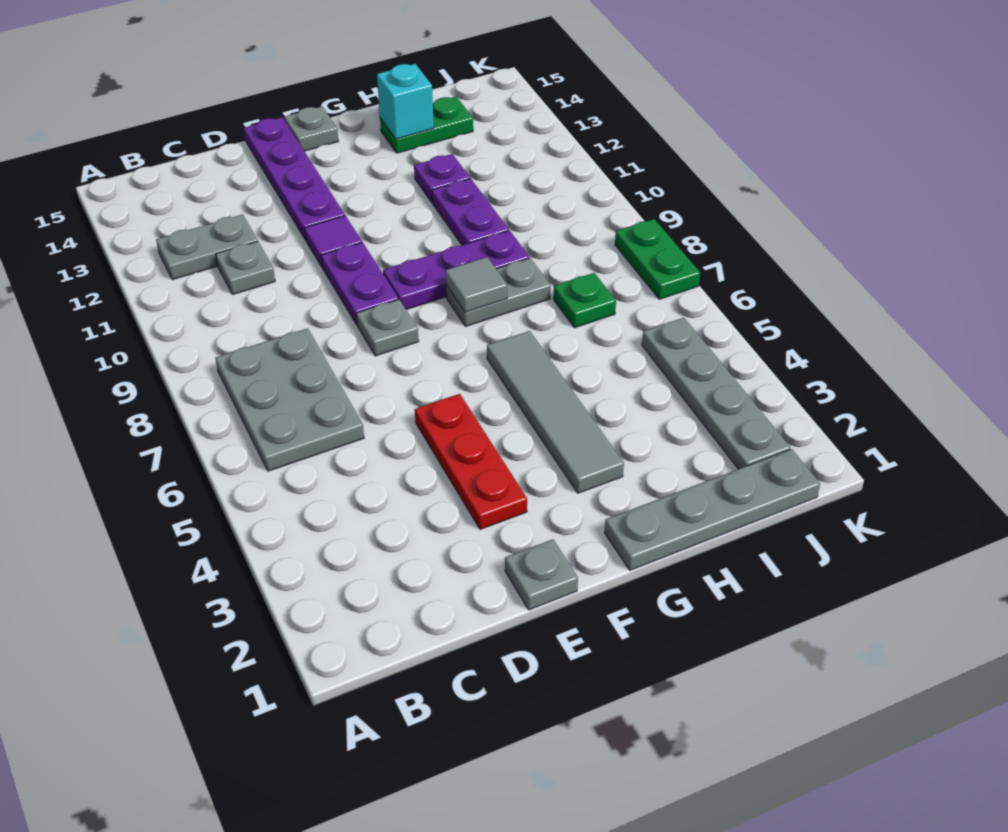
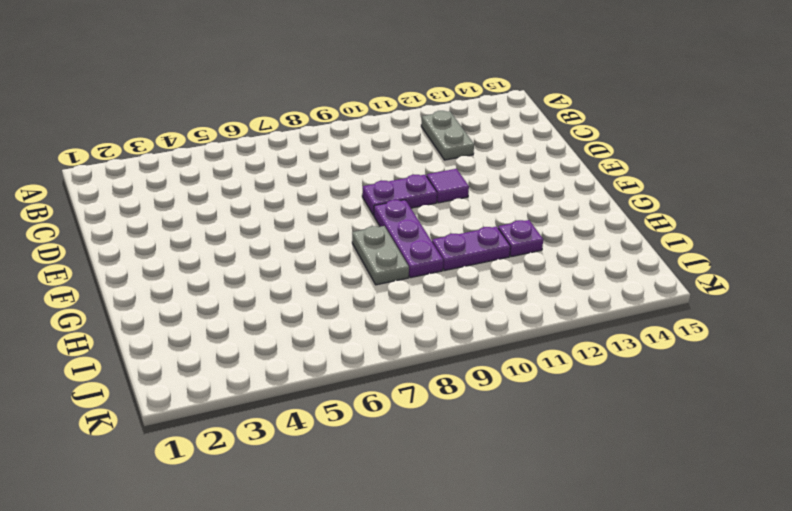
none -> grey plate B6:C8 level 1
none -> grey plate C11 level 1
none -> grey plate E1 level 1

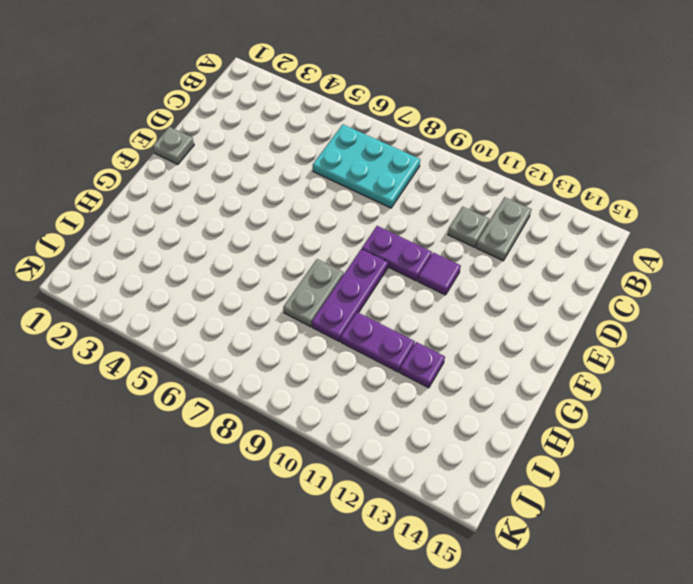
cyan plate B6:C8 level 1 -> grey plate B6:C8 level 1
none -> red plate E3:E5 level 1
none -> grey plate E8 level 1
none -> purple plate E12:E15 level 1

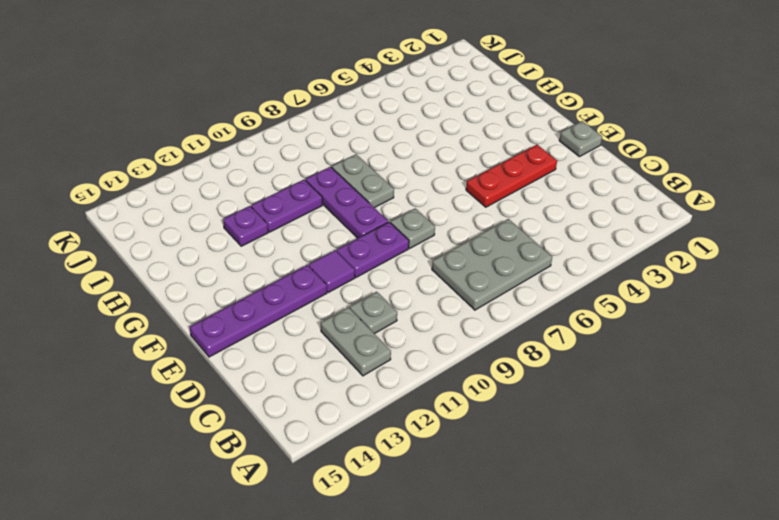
none -> grey plate F15 level 1
none -> grey plate G1:J1 level 1
none -> grey tile G3:G6 level 1

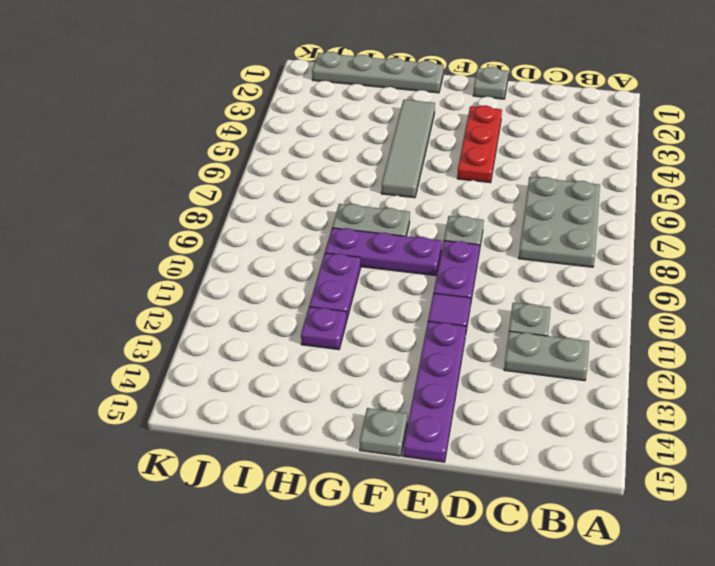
none -> green plate H14:I14 level 1
none -> green plate I7 level 1
none -> grey plate J2:J5 level 1

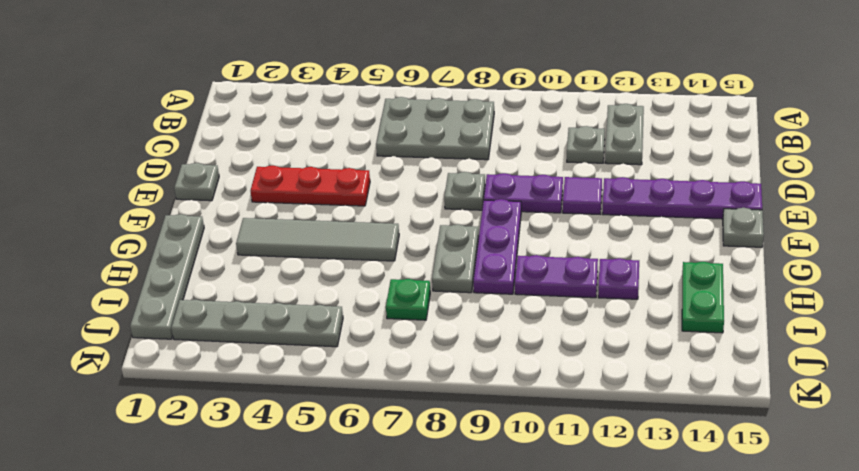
none -> green plate K7:K8 level 1
none -> grey tile G8 level 2
none -> cyan brick H14 level 2

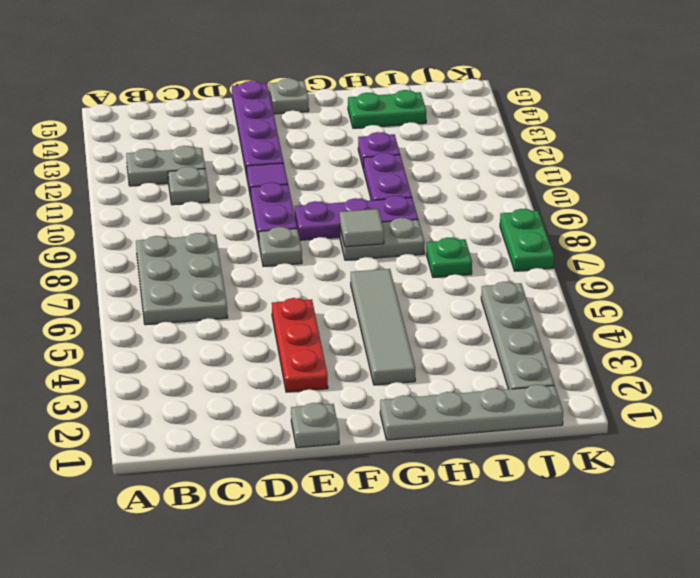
none -> cyan brick H14 level 2

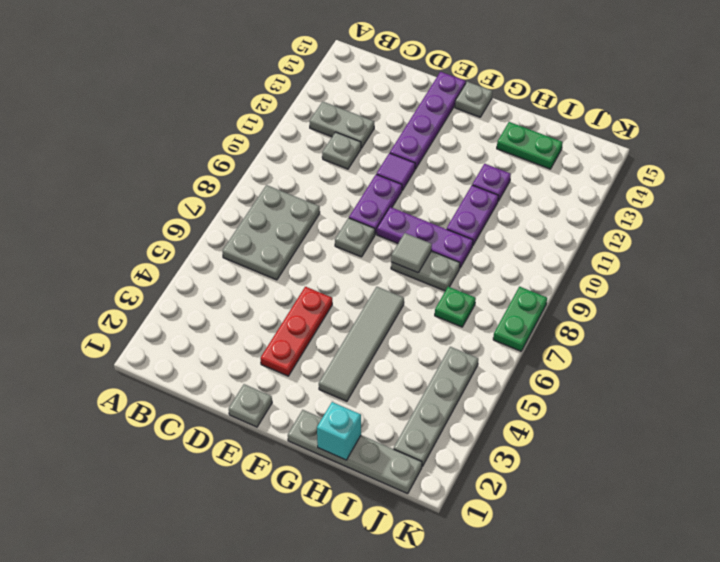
cyan brick H1 level 2 -> cyan brick H14 level 2

